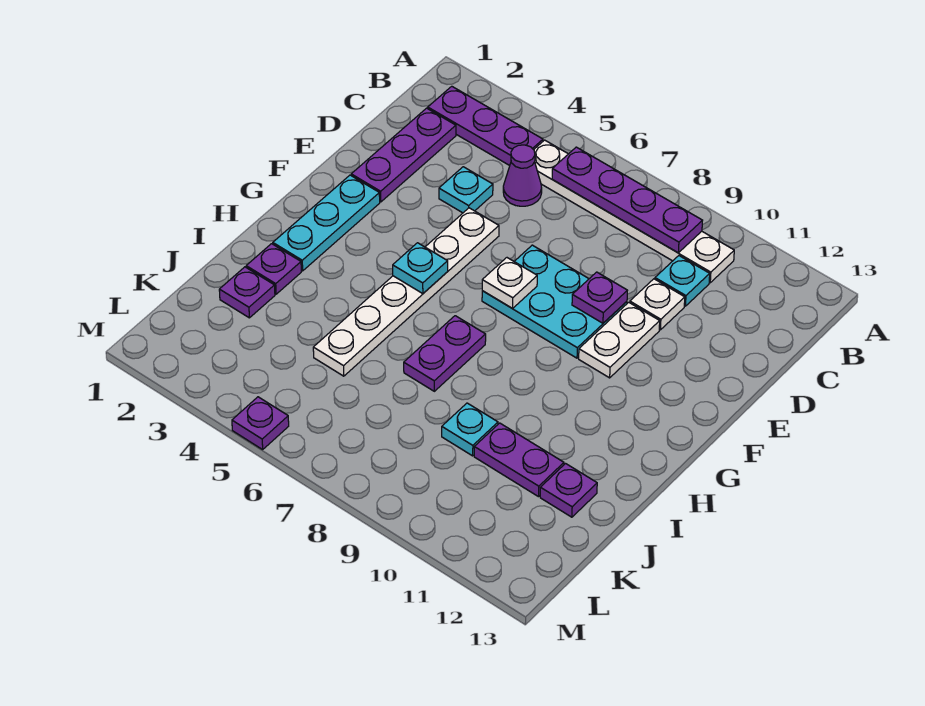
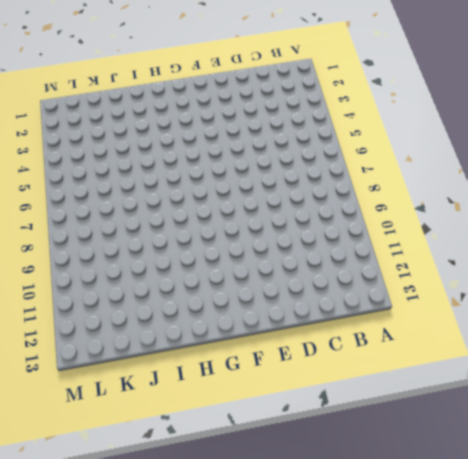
none -> purple plate B2:B4 level 1
none -> white plate B5:B10 level 1
none -> purple plate C2:E2 level 1

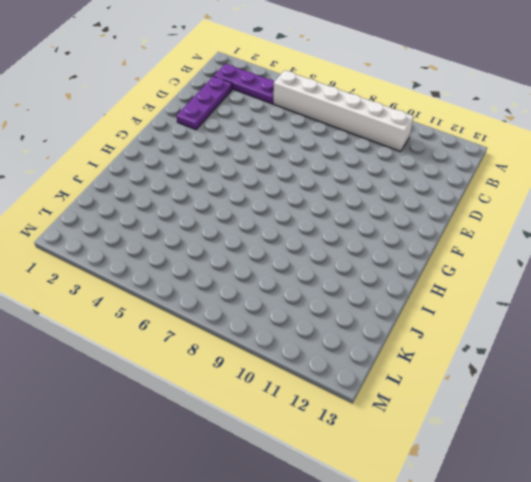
white brick B5:B10 level 1 -> white plate B5:B10 level 1
none -> purple cone C5 level 1
none -> cyan plate C10 level 1
none -> cyan plate D4 level 1

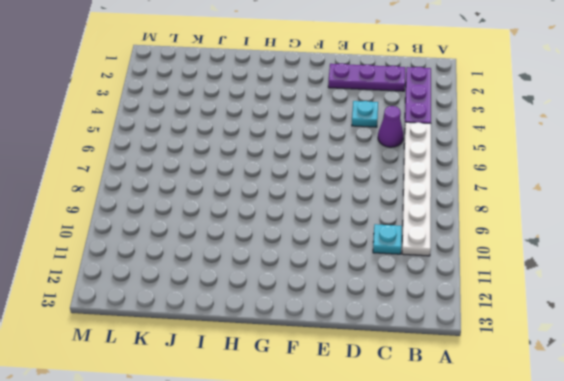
none -> white plate D10 level 1
none -> white plate E5:J5 level 1
none -> cyan plate E7:F9 level 1

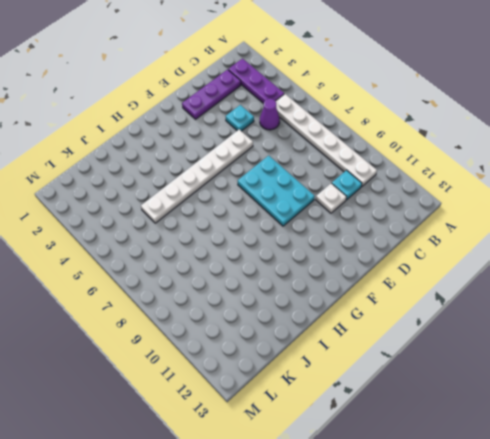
none -> white plate E10:F10 level 1
none -> cyan plate F2:H2 level 1
none -> purple plate H7:I7 level 1

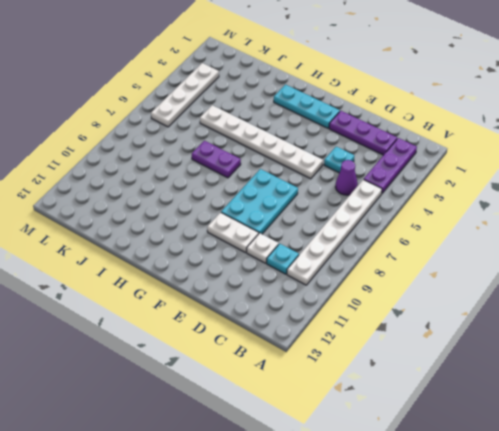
white plate L3:L6 level 1 -> none
none -> purple plate I2 level 1
none -> purple plate J2 level 1
none -> cyan plate J9 level 1

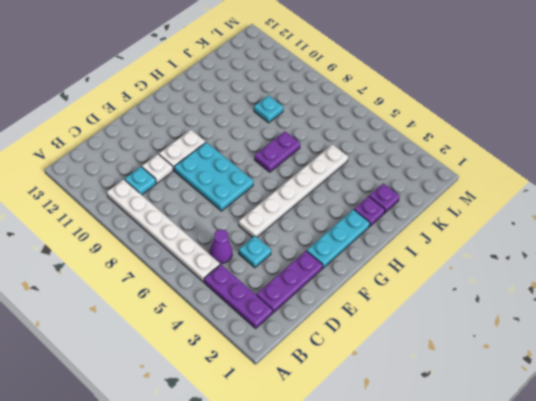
none -> purple plate J10:J11 level 1
none -> purple plate J12 level 1
none -> purple plate M5 level 1

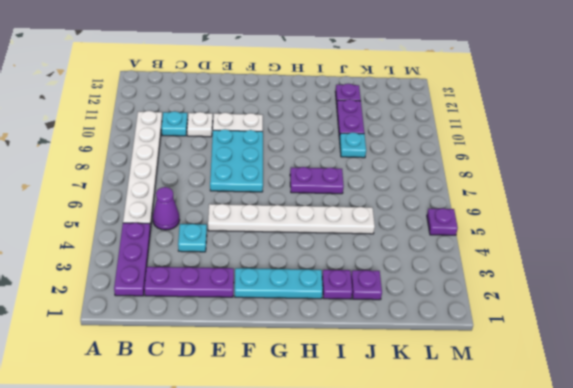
none -> purple plate B6:B9 level 2
none -> purple plate E9 level 2
none -> white plate F7 level 2

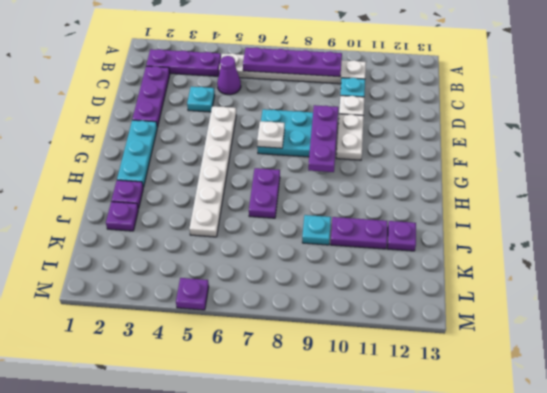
purple plate E9:G9 level 2 -> purple plate E9 level 2
none -> cyan plate G5 level 2

